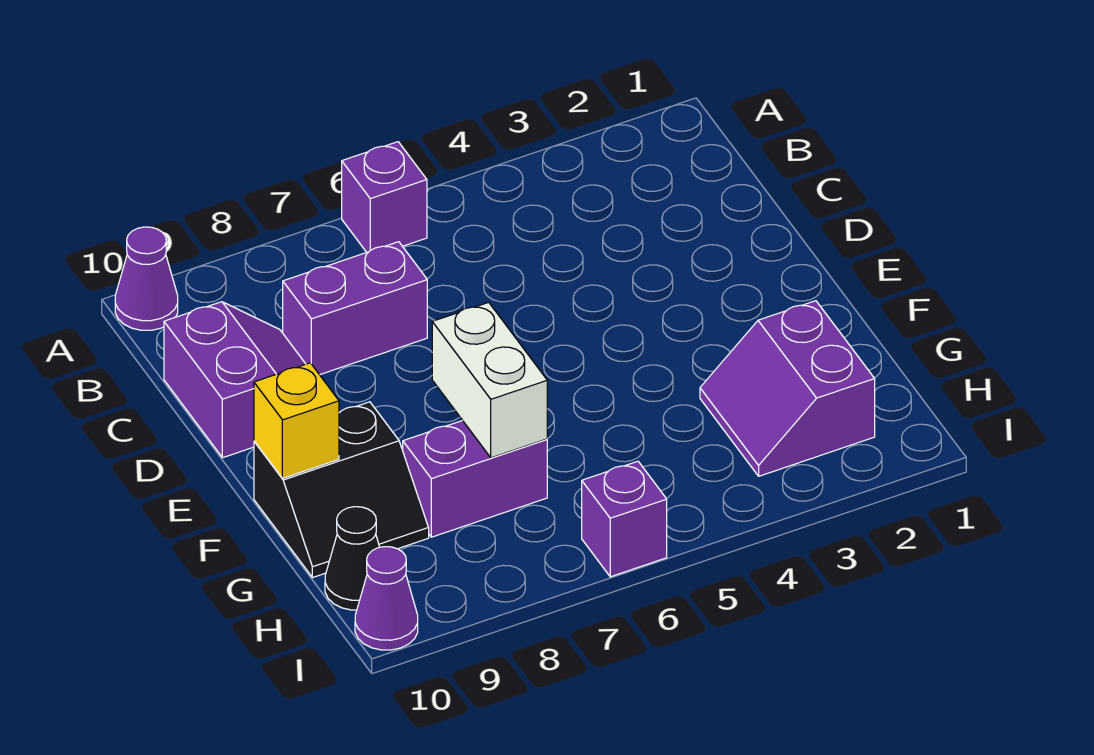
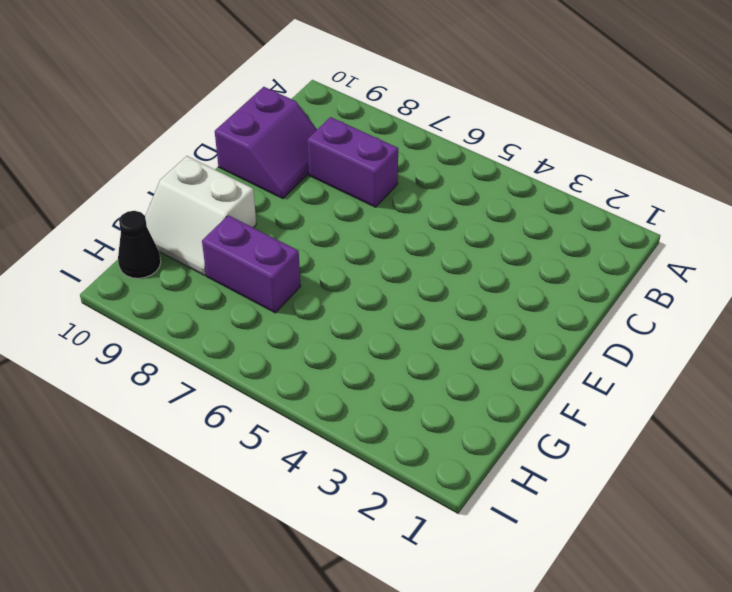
white slope F9:G10 level 1 top F -> black slope F9:G10 level 1 top F
none -> purple brick A6 level 1
none -> purple cone A10 level 1
none -> purple slope G2:H3 level 1 top 2

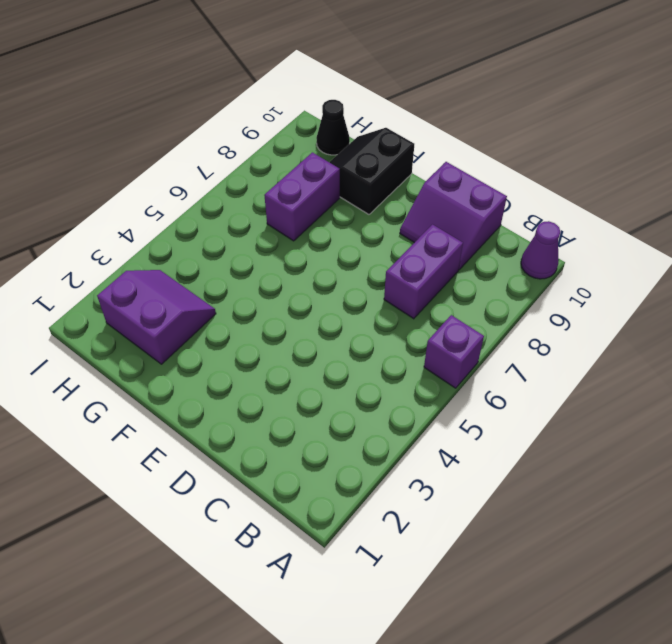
none -> purple brick I6 level 1
none -> purple cone I10 level 1
none -> white brick F7:G7 level 2

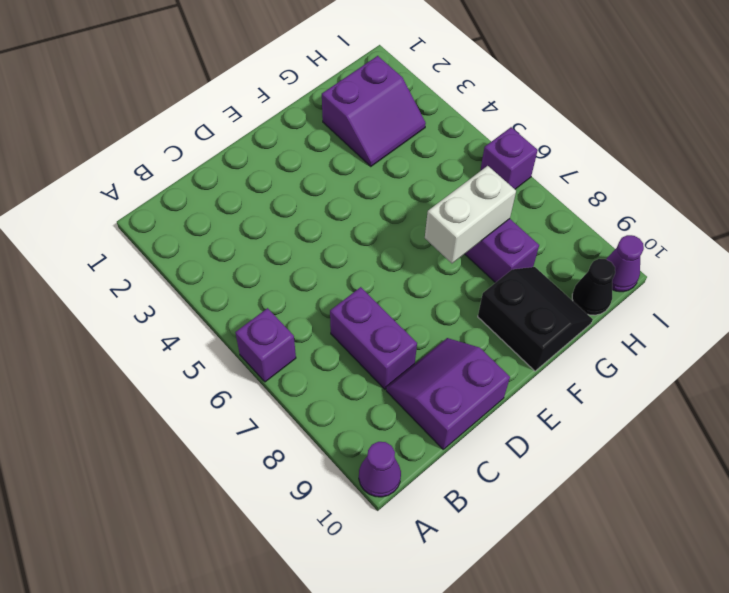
none -> yellow brick F10 level 2

